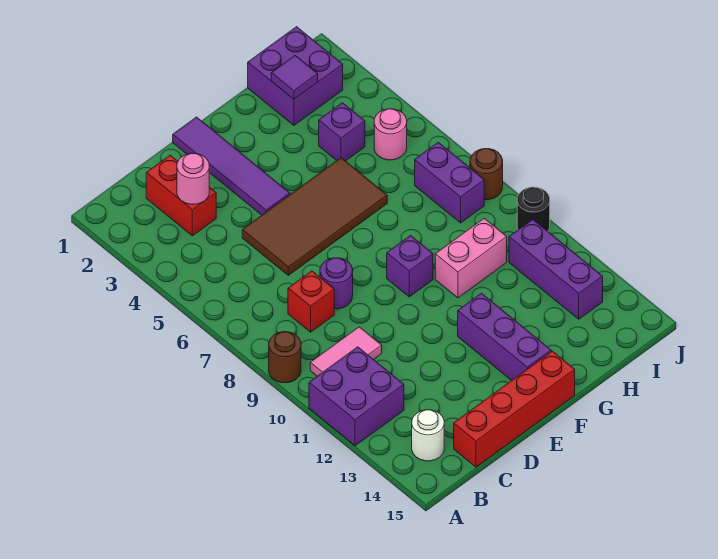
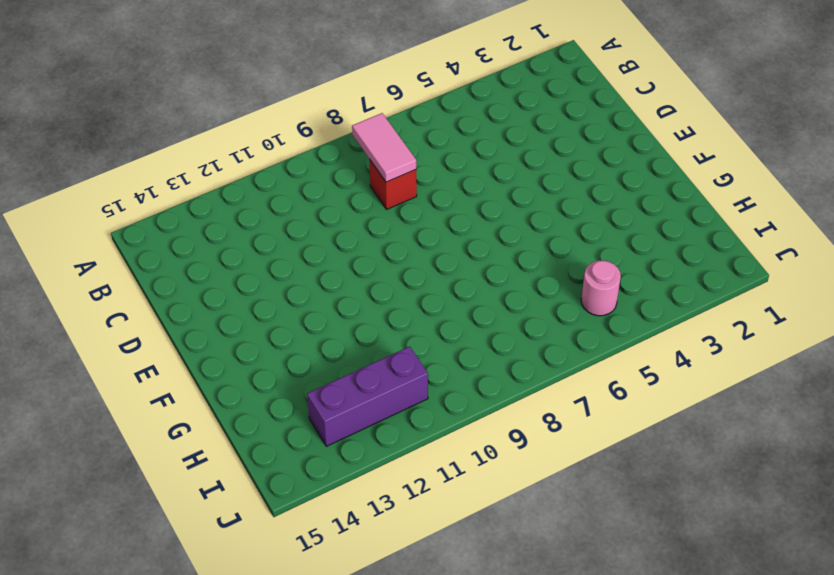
pink tile B8:C8 level 2 -> pink tile B10:C10 level 1
none -> brown round brick A9 level 1
none -> purple brick A11:B12 level 1
none -> white round brick B14 level 1

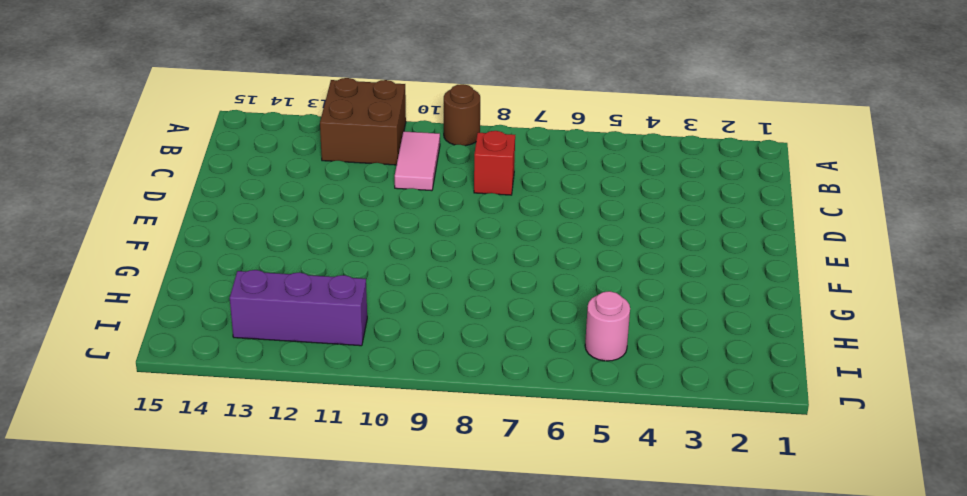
brown brick A11:B12 level 1 -> purple brick A11:B12 level 1
none -> white round brick B14 level 1
none -> red brick C2:C3 level 1
none -> red brick C15:F15 level 1

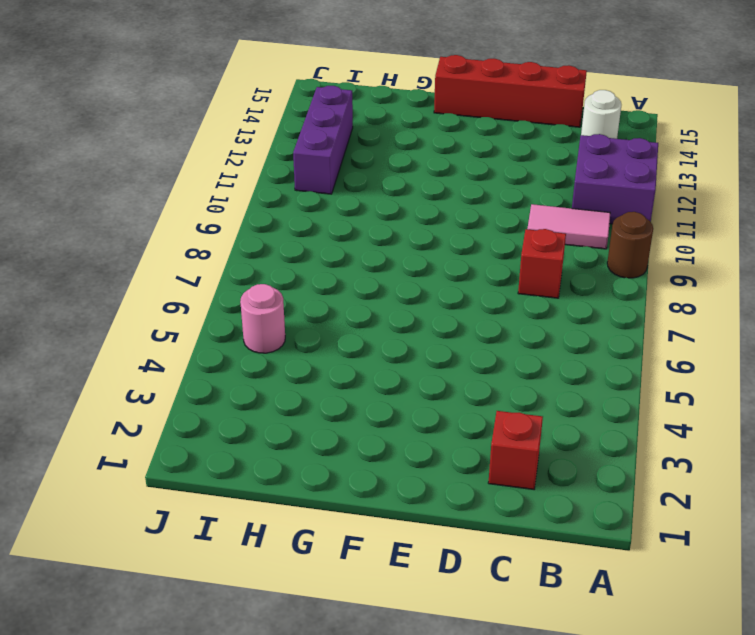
red brick C2 level 1 -> red brick C2:C3 level 1
none -> brown tile D5:G6 level 1
none -> purple round brick D8 level 1
none -> purple tile E1:E4 level 1

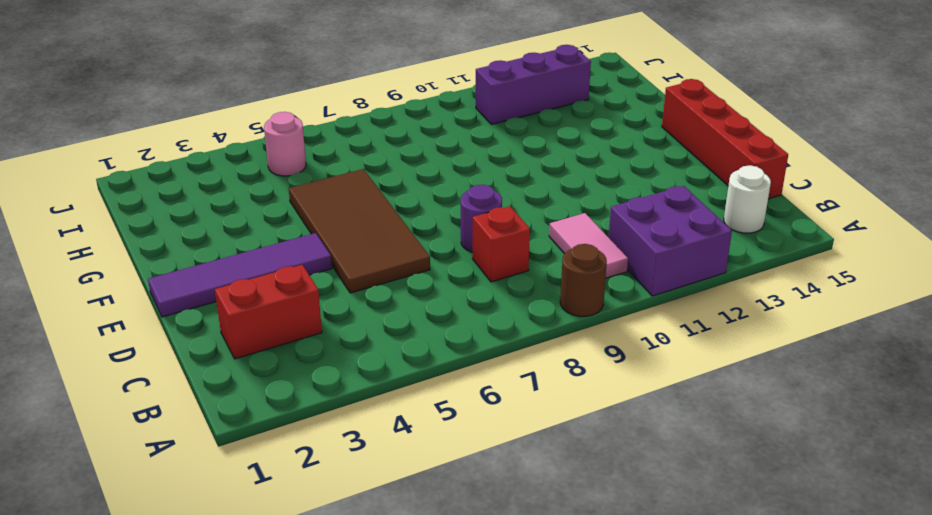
none -> purple brick F9 level 1
none -> purple brick F12:F14 level 1
none -> pink brick G10:H10 level 1

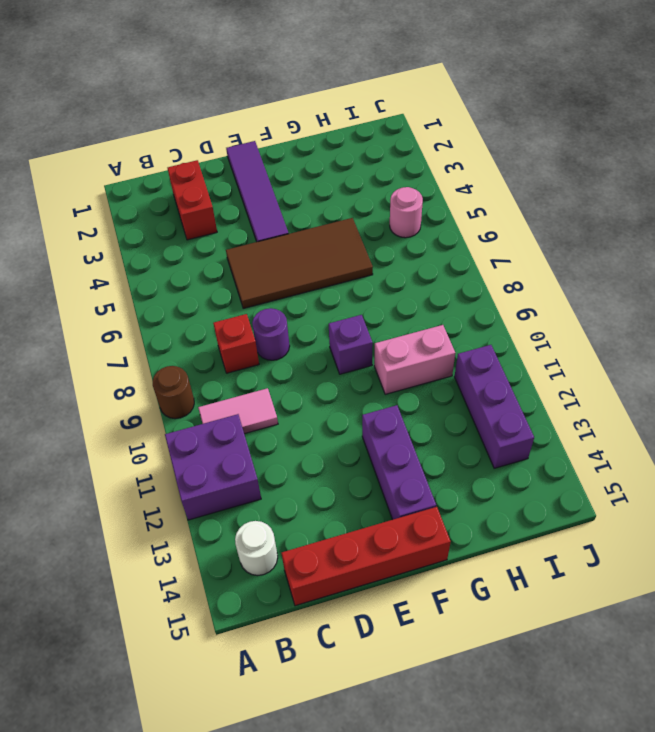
none -> purple brick H1:I2 level 1
none -> purple brick H4 level 1
none -> purple brick I7:I8 level 1

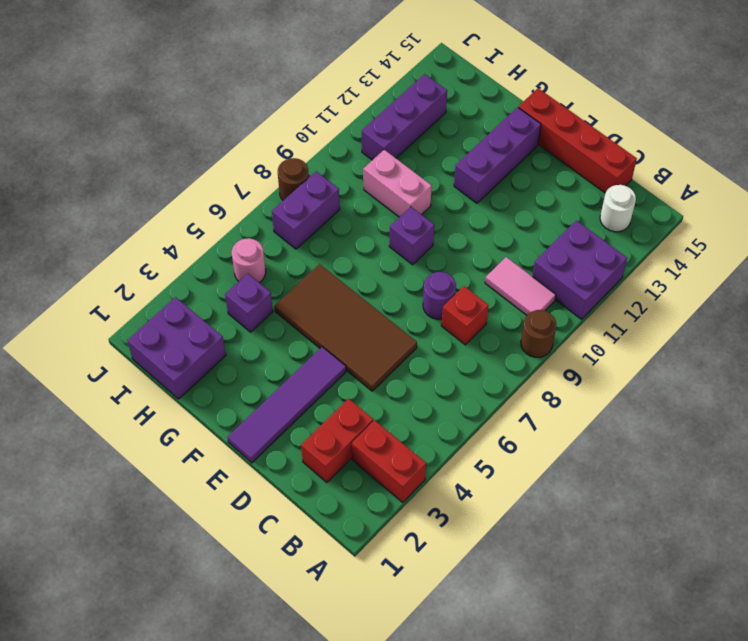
red brick A3:B3 level 1 -> none
none -> black round brick J10 level 1
none -> pink round brick C3 level 2
none -> purple tile H2 level 2

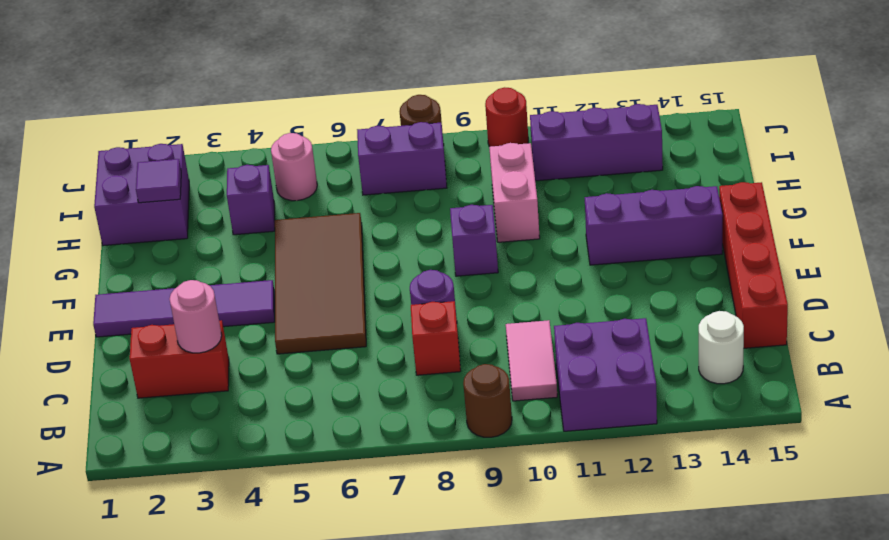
red round brick J10 level 1 -> black round brick J10 level 1

